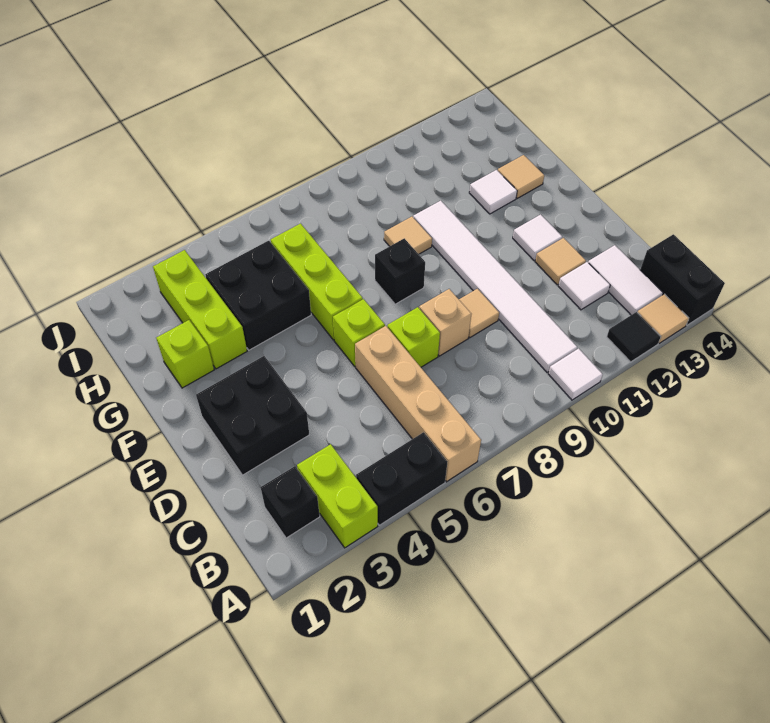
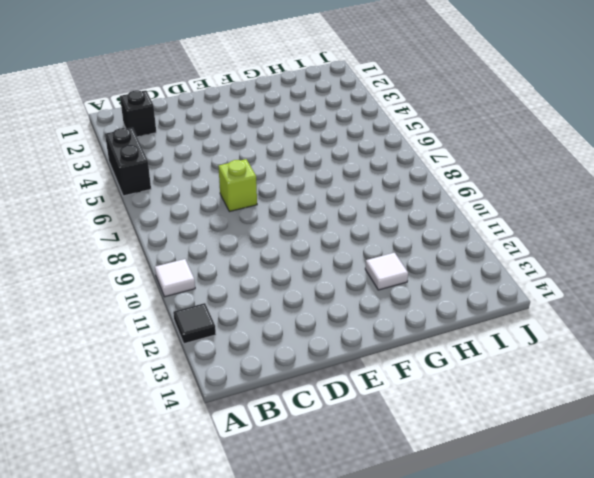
none -> lime brick A3:B3 level 1
none -> tan brick A6:D6 level 1
none -> tan tile A13 level 1

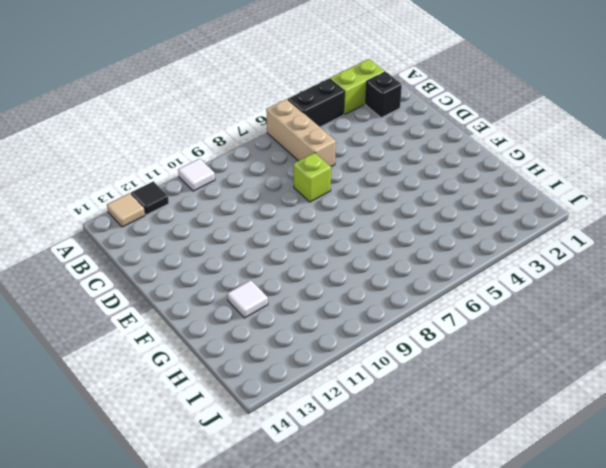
lime brick A2:A3 level 1 -> lime brick A3:B3 level 1
tan brick A6:C6 level 1 -> tan brick A6:D6 level 1
none -> black brick A14:B14 level 1
none -> white tile B10:G10 level 1
none -> white tile B13:C13 level 1

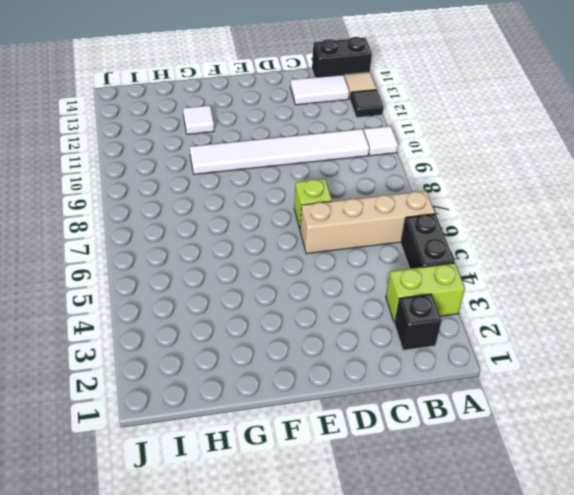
none -> white tile C12 level 1
none -> black brick D2:E3 level 1
none -> tan brick D8 level 1

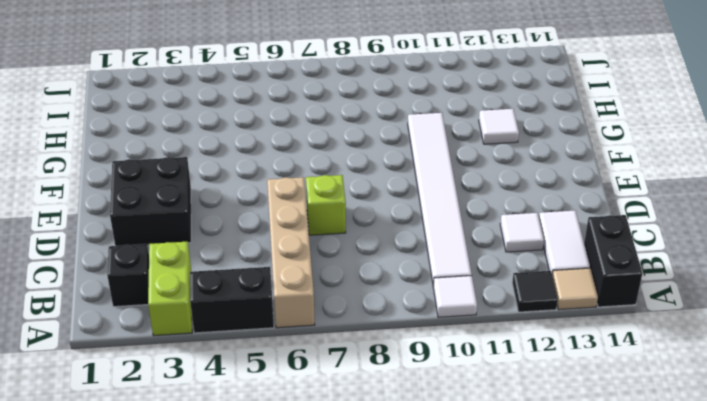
none -> tan brick D8 level 1
none -> tan tile D9 level 1
none -> tan tile D12 level 1

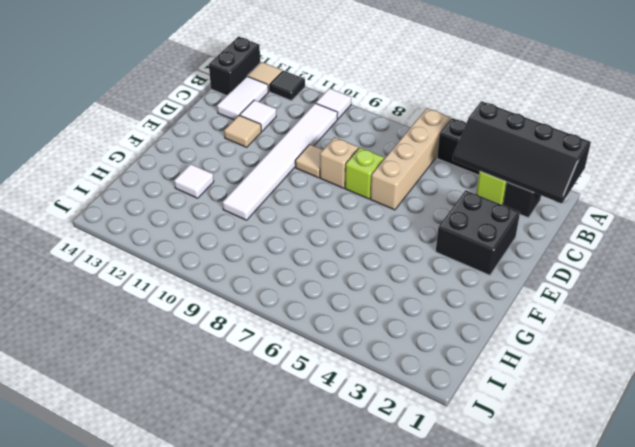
black slope A1:B4 level 2 top A -> none
none -> lime brick E6 level 1
none -> white tile E12 level 1
none -> lime brick F6:H6 level 1

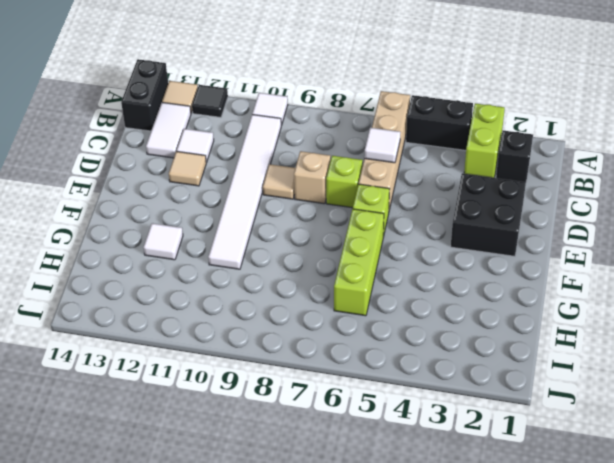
white tile C6 level 2 -> white tile E12 level 1
none -> black brick F8 level 1
none -> lime brick G2 level 1
none -> lime brick G3:I3 level 1

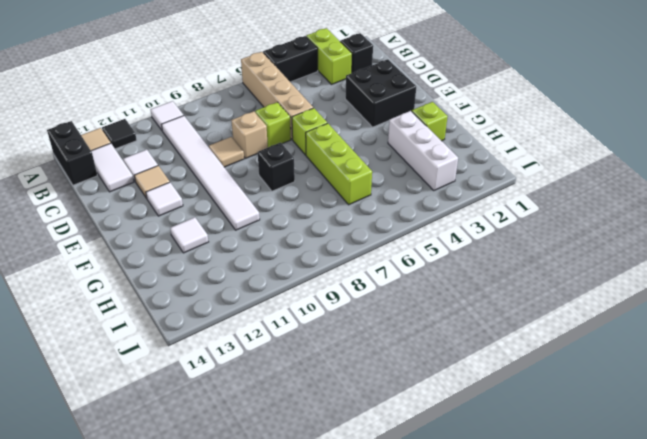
white brick G3:I3 level 1 -> lime brick G3:I3 level 1
none -> black brick G4:H5 level 1
none -> tan tile G9 level 1
none -> tan tile G13 level 1

